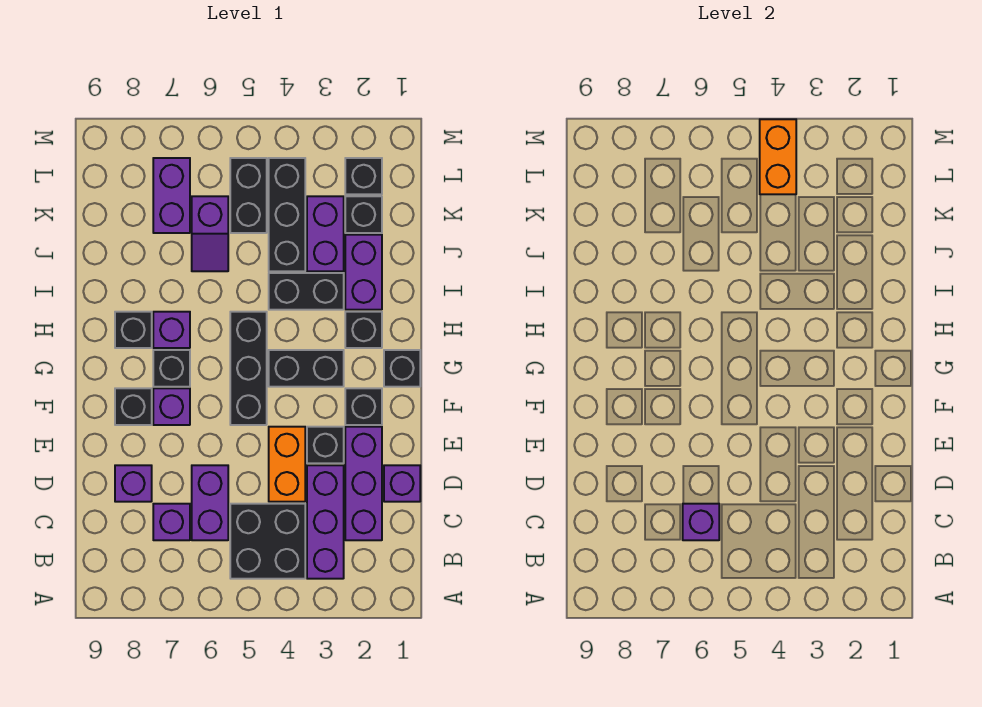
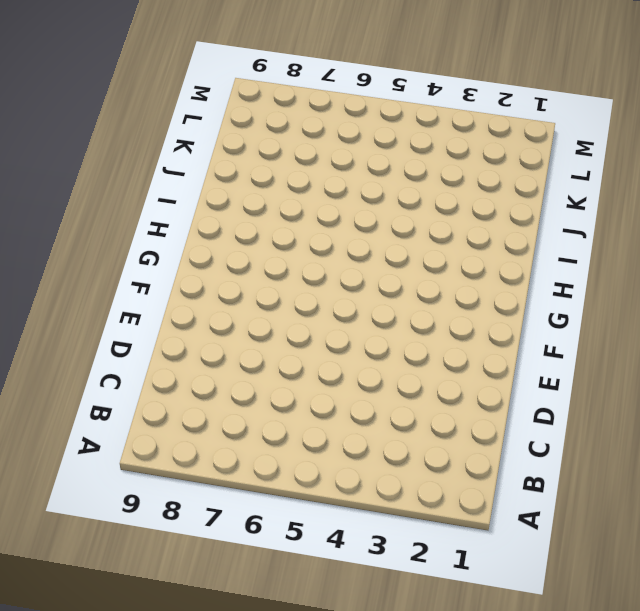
none -> purple brick B3:D3 level 1
none -> black brick B4:C5 level 1
none -> purple brick C2:E2 level 1
none -> purple brick C6:D6 level 1

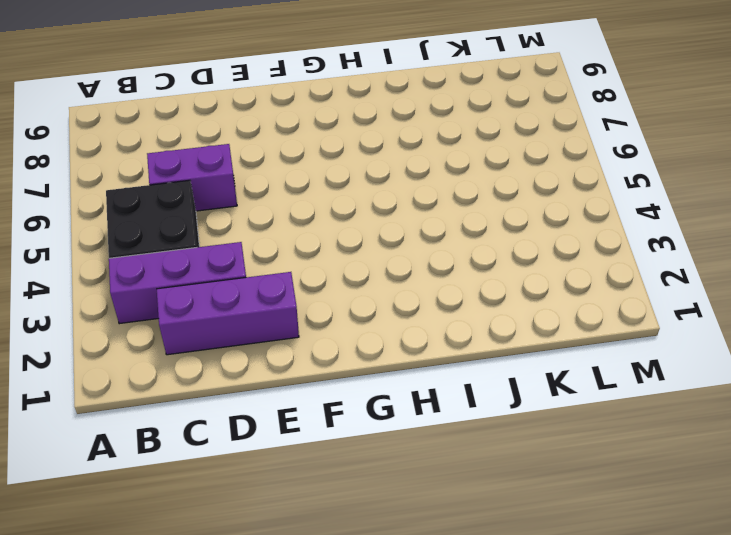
none -> purple brick C7 level 1
none -> purple brick D1 level 1
none -> orange brick D4:E4 level 1
none -> purple brick D8 level 1

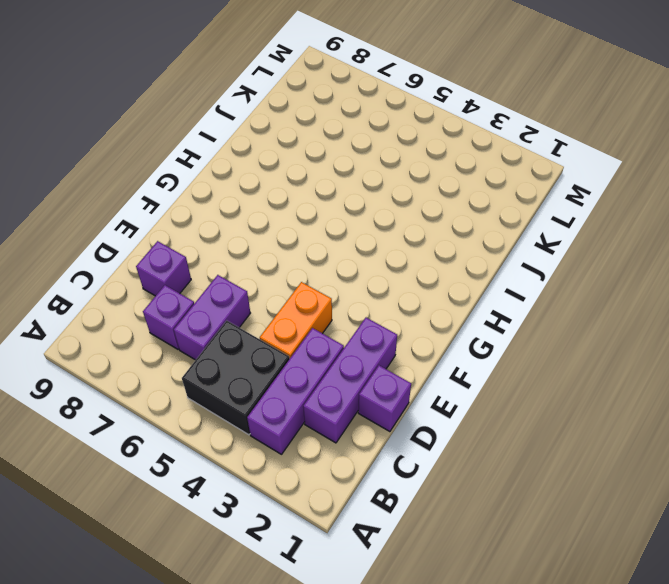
none -> black brick E3 level 1
none -> black brick F2 level 1
none -> black brick F5:H5 level 1
none -> purple brick F7 level 1

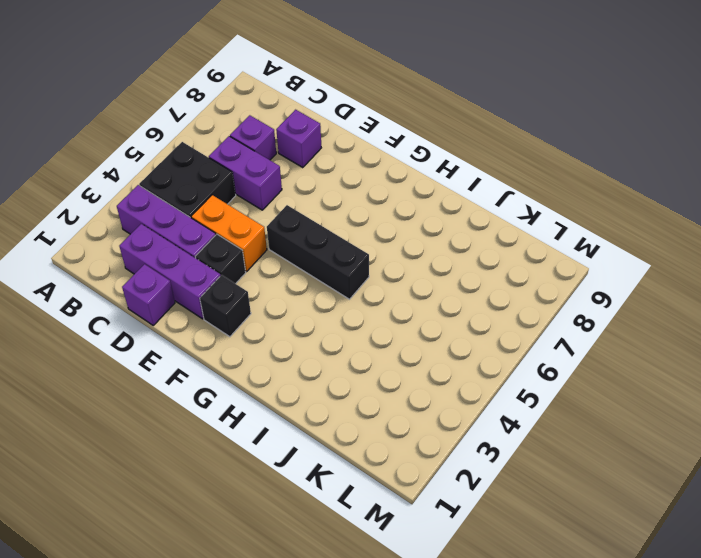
none -> purple brick F7 level 1
none -> black brick F8 level 1
none -> black brick G1 level 1
none -> black brick G3:G4 level 1

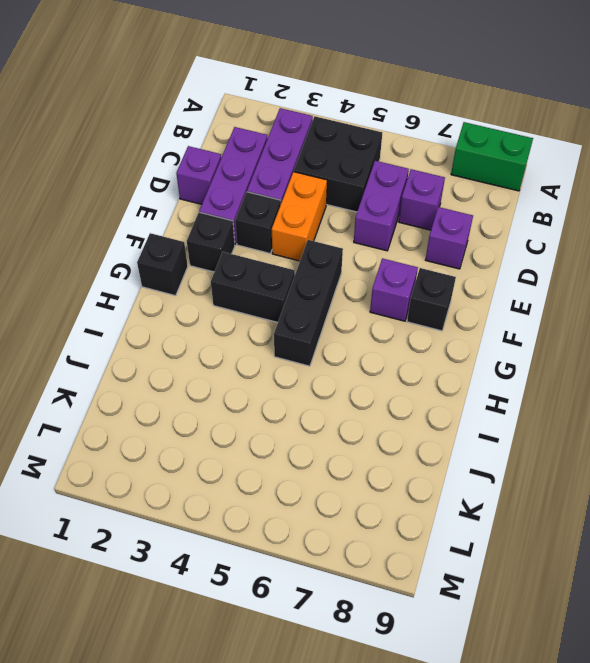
green brick A8:A9 level 1 -> none
none -> black brick G7 level 1
none -> black brick H2 level 1
none -> purple brick H7 level 1
none -> black brick H8 level 1

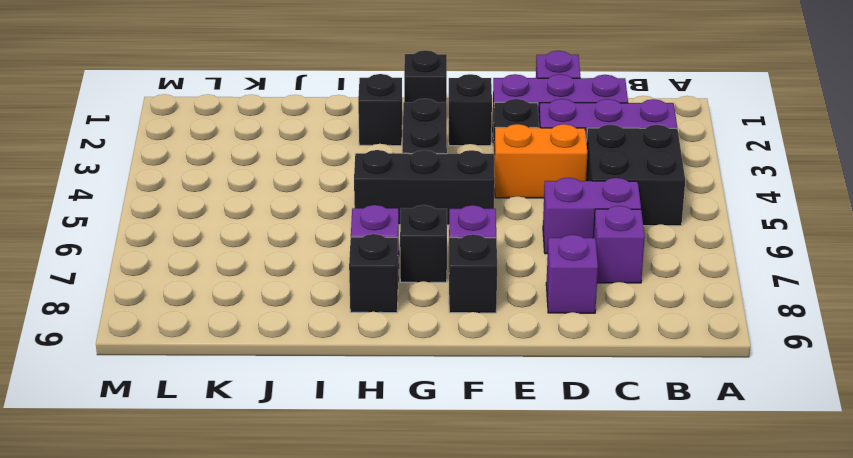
none -> purple brick I2:J2 level 1
none -> black brick I3:I4 level 1
none -> purple brick J3:K3 level 1
none -> black brick J4:L4 level 1

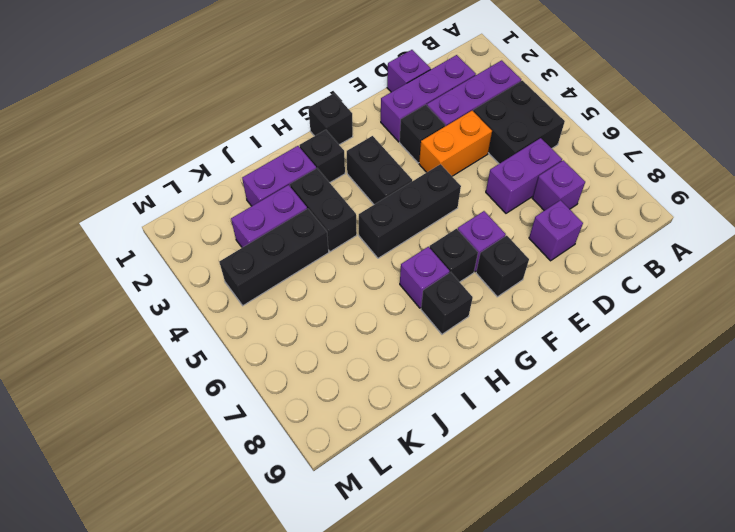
none -> black brick F2 level 1
none -> purple slope J6:K6 level 1 top K
none -> black brick K2 level 1
none -> black brick K5:L5 level 1

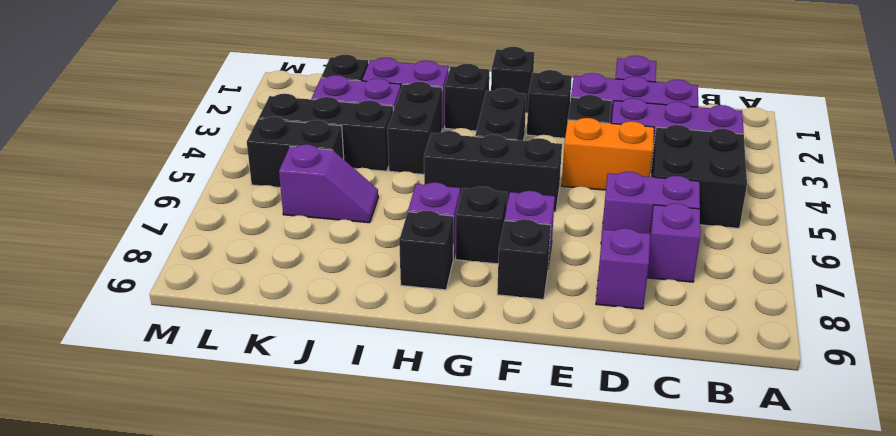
none -> purple brick K7:L7 level 1
none -> black brick L2 level 1
none -> purple brick C6 level 2
none -> orange brick L4:M4 level 2

